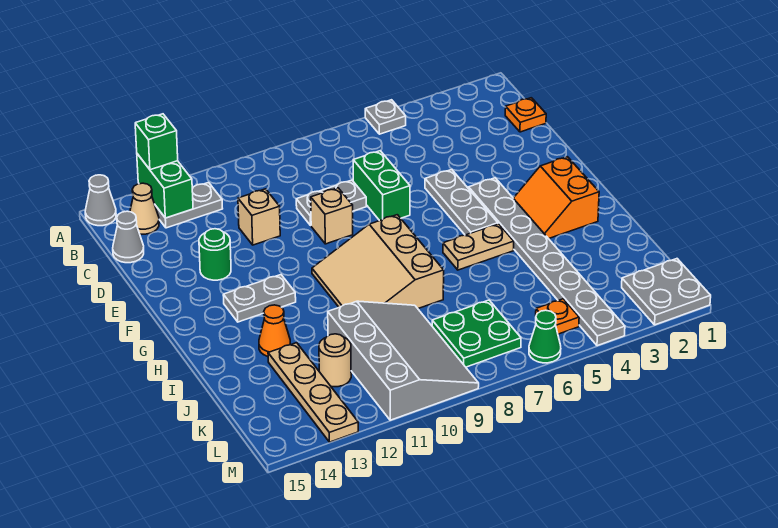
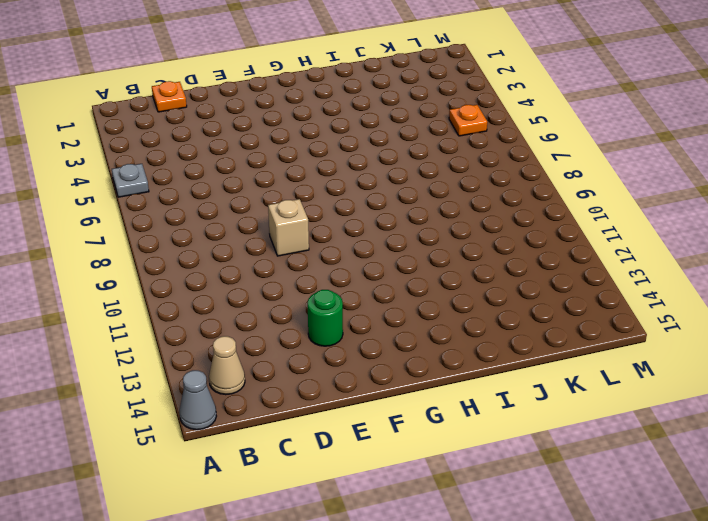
none -> grey plate B12:B13 level 1
none -> grey cone C15 level 1
none -> green brick D7:E7 level 1

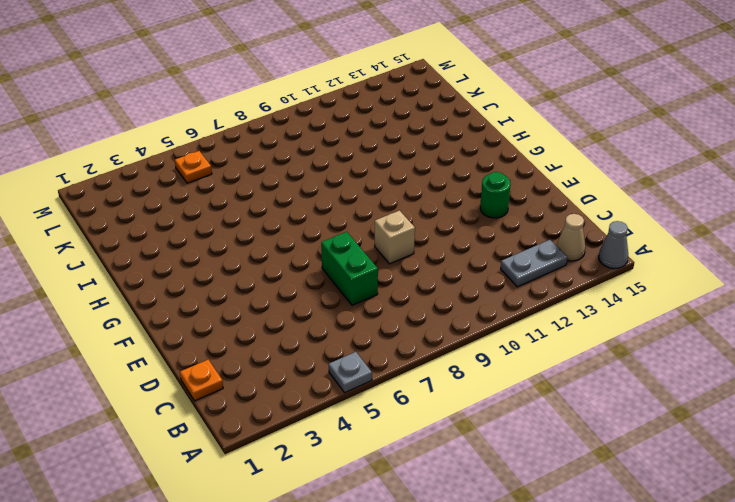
none -> grey cone C15 level 1
none -> grey plate D8:D9 level 1
none -> tan brick D11 level 1

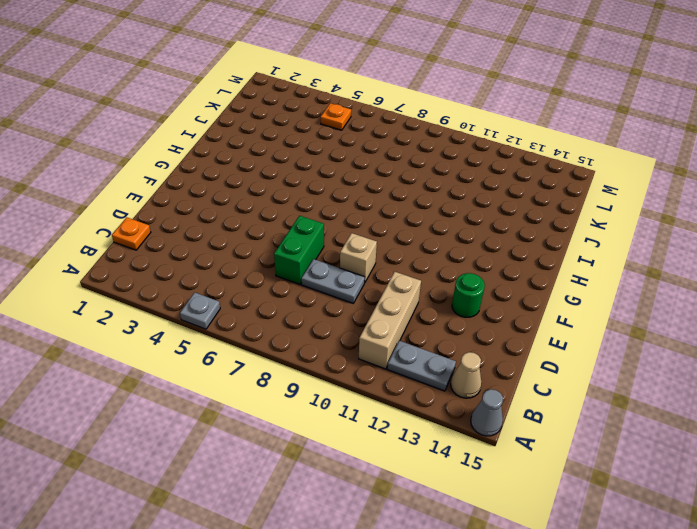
tan brick B11:D11 level 1 -> tan brick D11 level 1
none -> grey cone C15 level 1
none -> grey plate E5:G5 level 1
none -> grey plate F4:M4 level 1

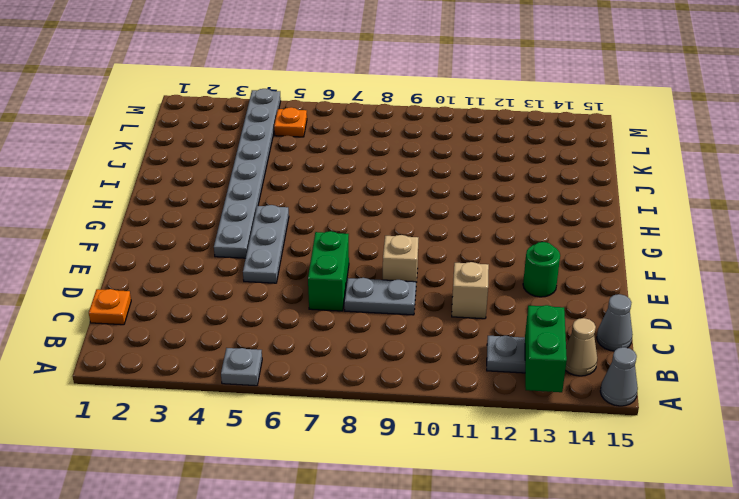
none -> orange slope G2:H3 level 1 top 2
none -> tan slope G8:I10 level 1 top 8
none -> grey plate G12:G13 level 1

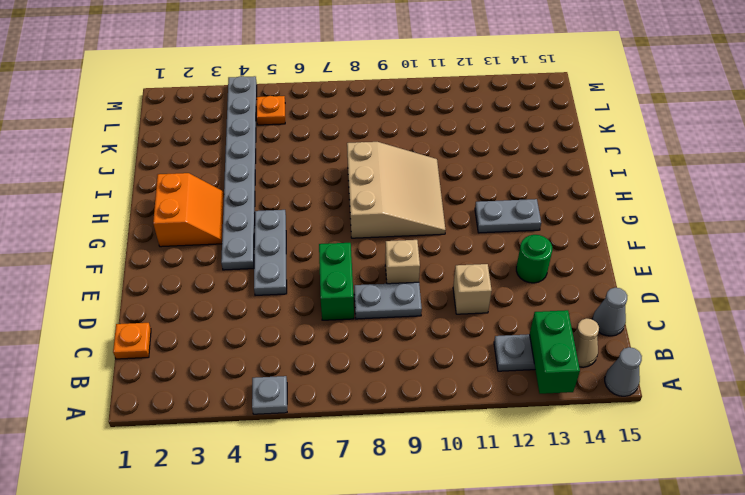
none -> tan plate H5:H6 level 1
none -> orange cone I13 level 1
none -> grey slope J9:M11 level 1 top 11

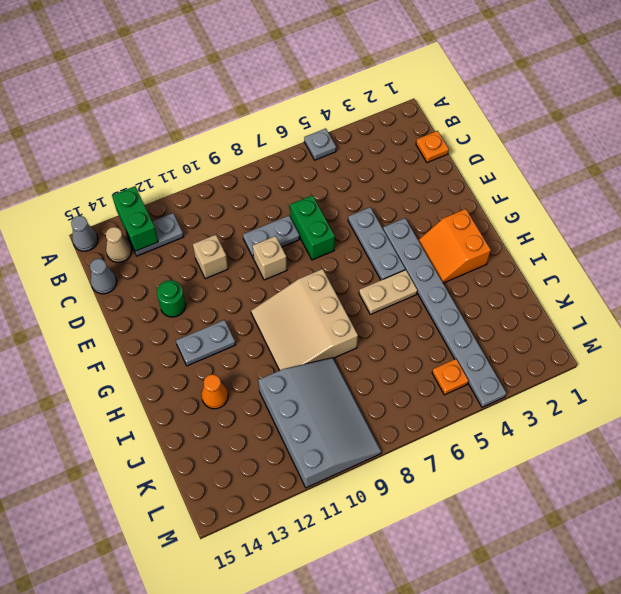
none -> tan plate J13:M13 level 1
none -> green plate K7:L8 level 1
none -> tan round brick K12 level 1

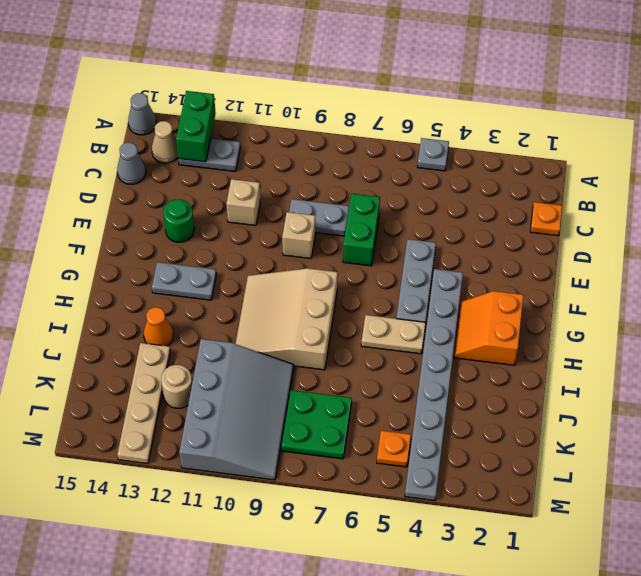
none -> grey plate L1:M2 level 1
none -> green cone M6 level 1
none -> green brick A13 level 3

